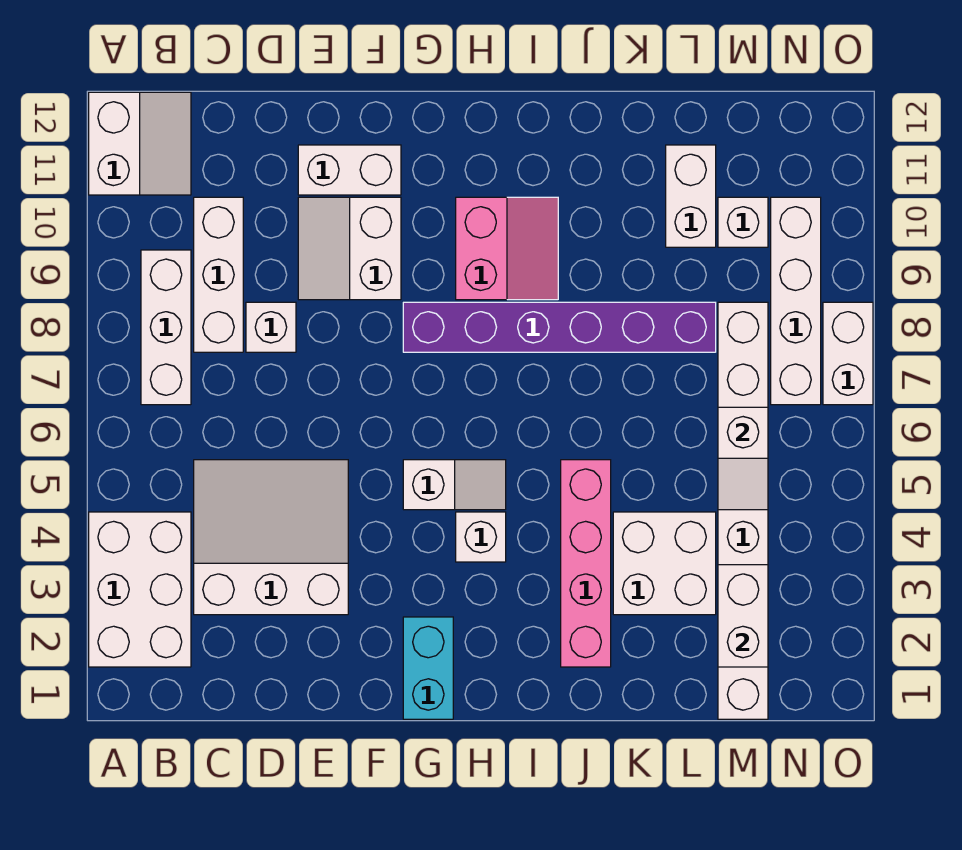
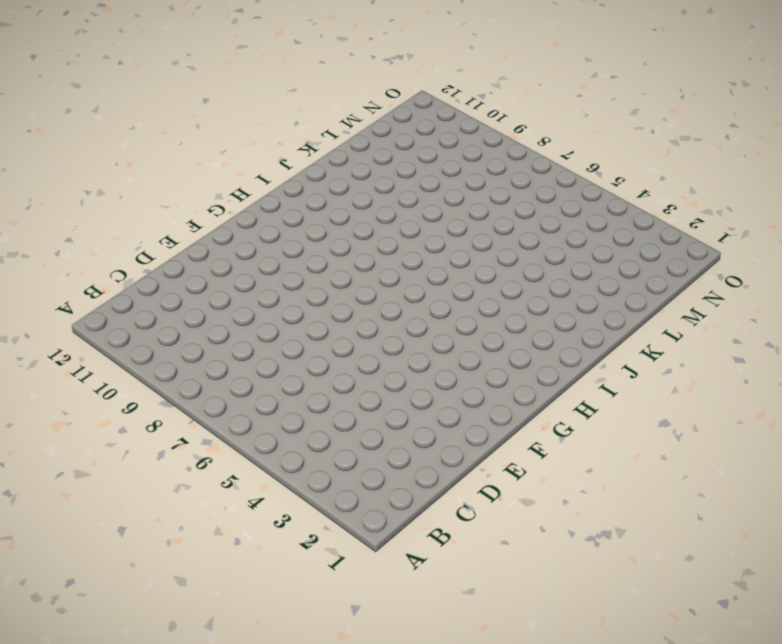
none -> white brick A2:B4 level 1
none -> white slope A11:B12 level 1 top A
none -> white brick B7:B9 level 1

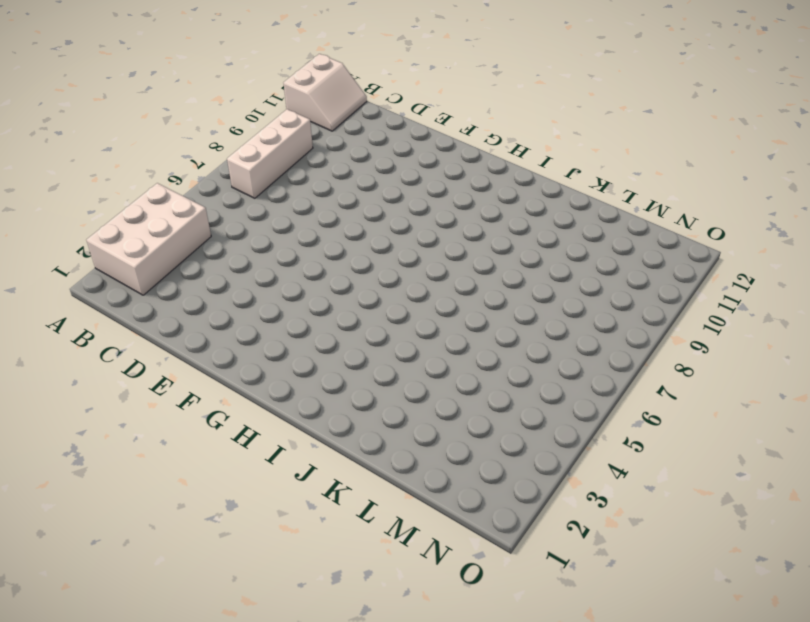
none -> white slope C3:E5 level 1 top 3
none -> white brick C8:C10 level 1
none -> white brick D8 level 1

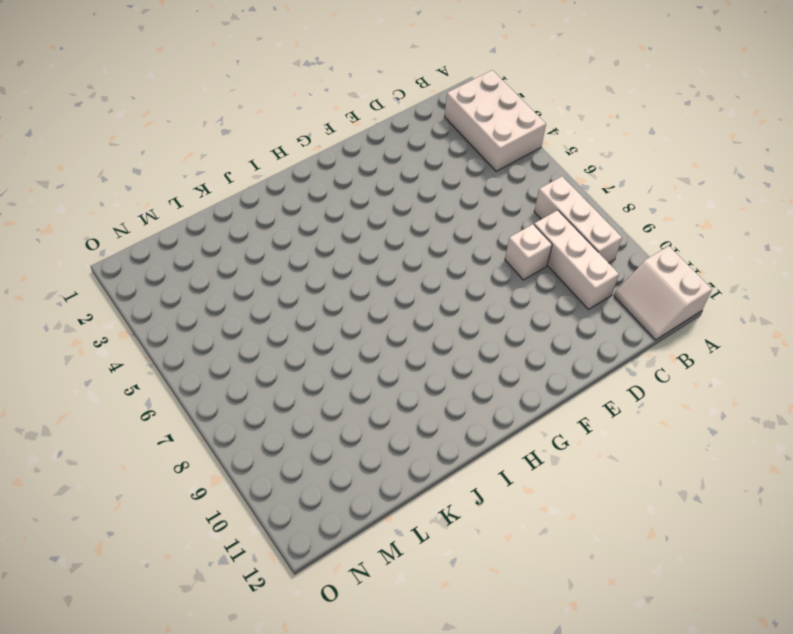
none -> white slope C3:E5 level 1 top 3
none -> white slope E9:F10 level 1 top F
none -> white brick E11:F11 level 1

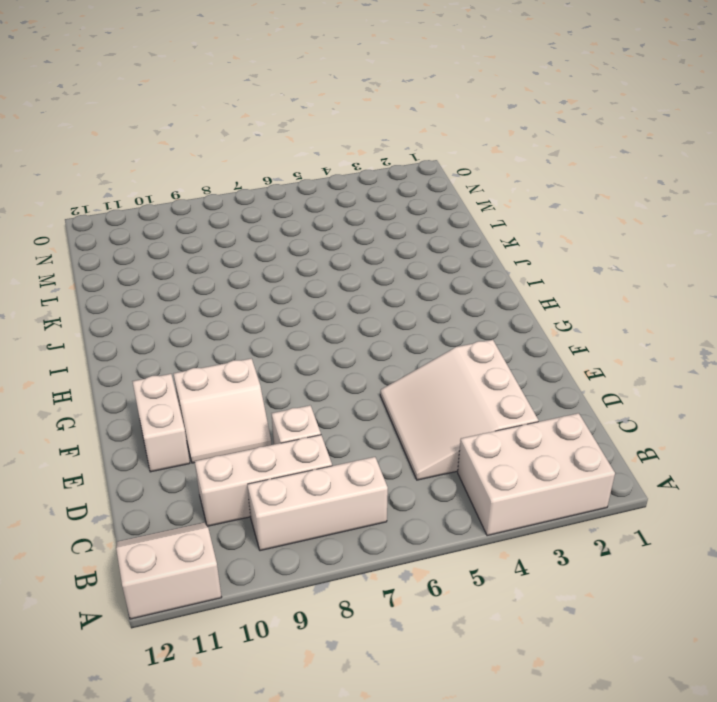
none -> cyan brick G1:G2 level 1
none -> white slope G5:H5 level 1 top G
none -> purple brick G8:L8 level 1

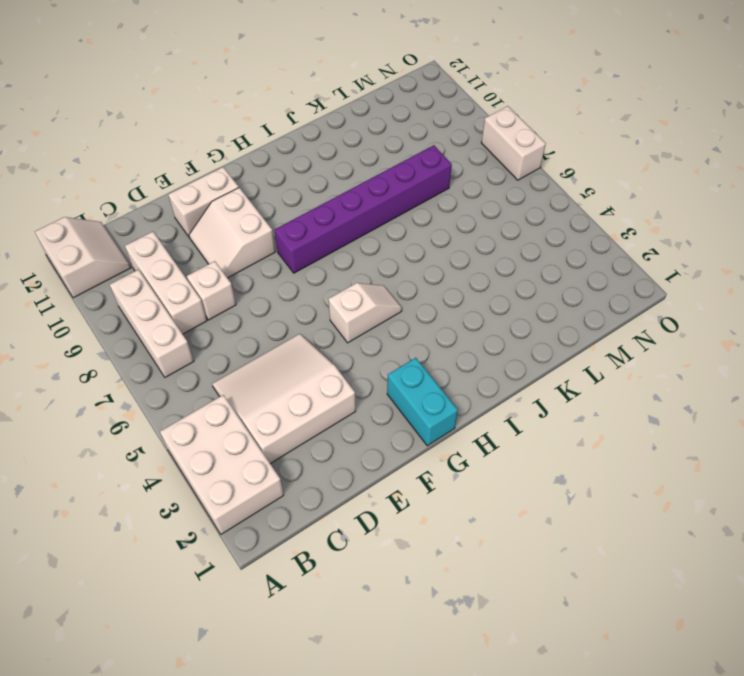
none -> white brick H4 level 1
none -> pink slope H9:I10 level 1 top H
none -> pink brick J2:J5 level 1

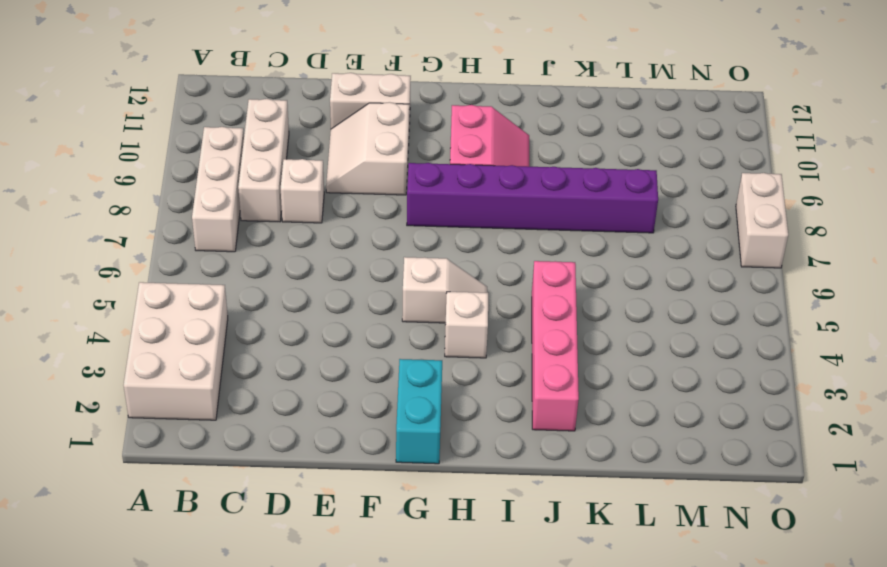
none -> white slope A11:B12 level 1 top A
none -> white slope C3:E5 level 1 top 3
none -> white brick K3:L4 level 1

